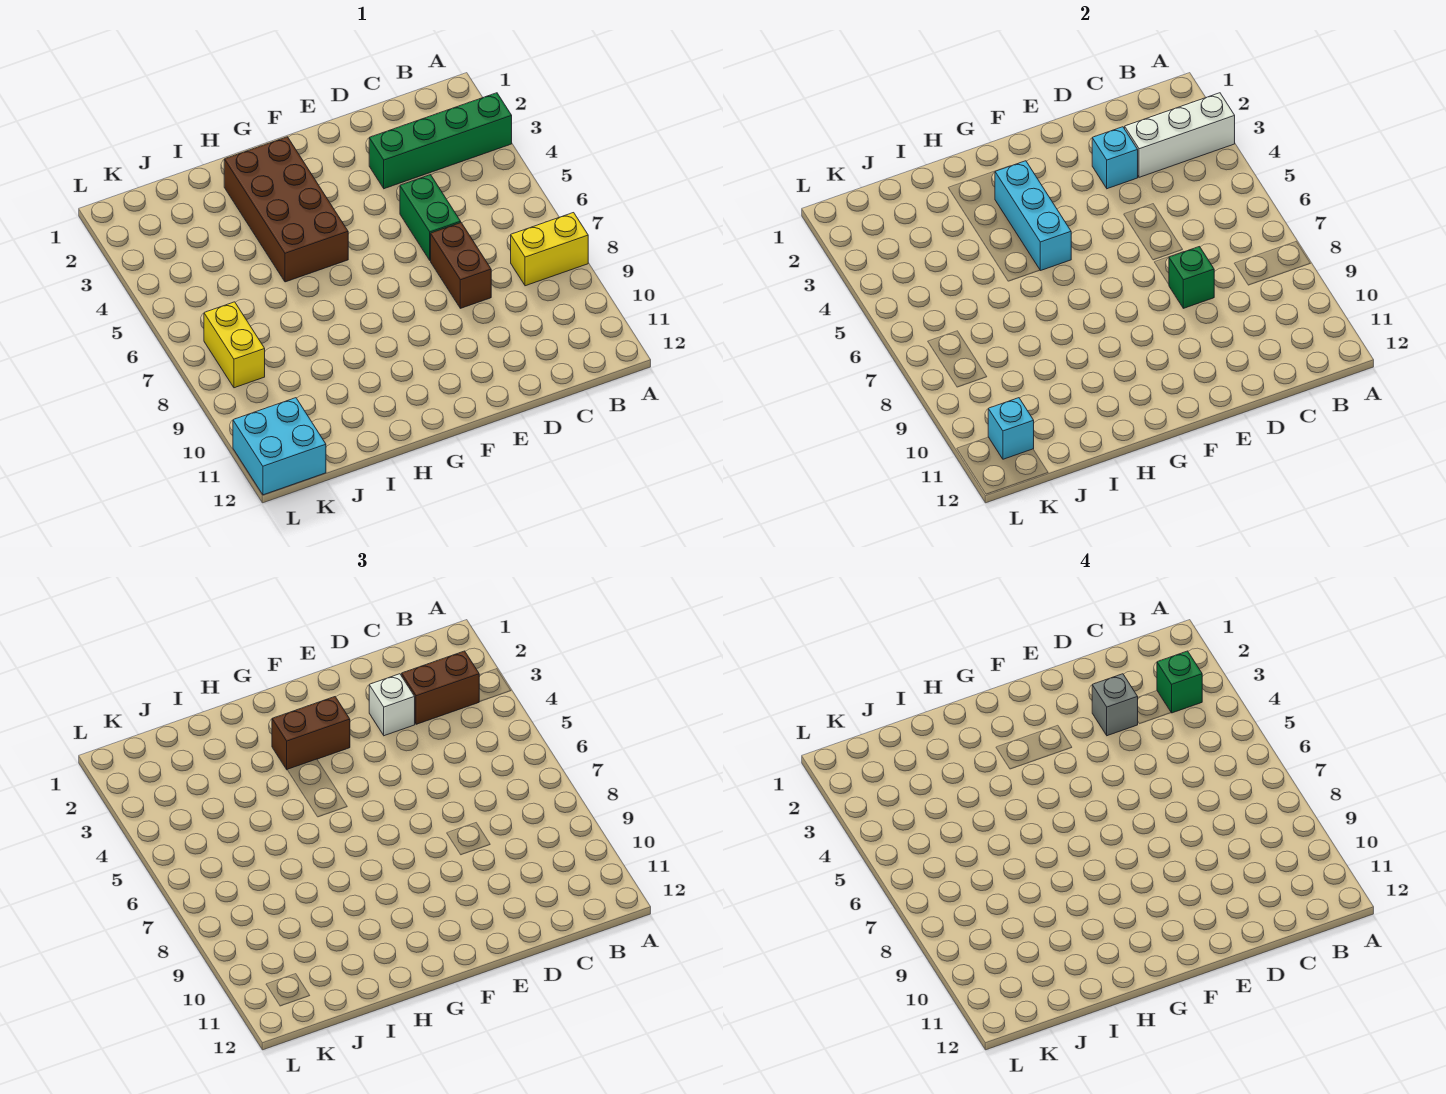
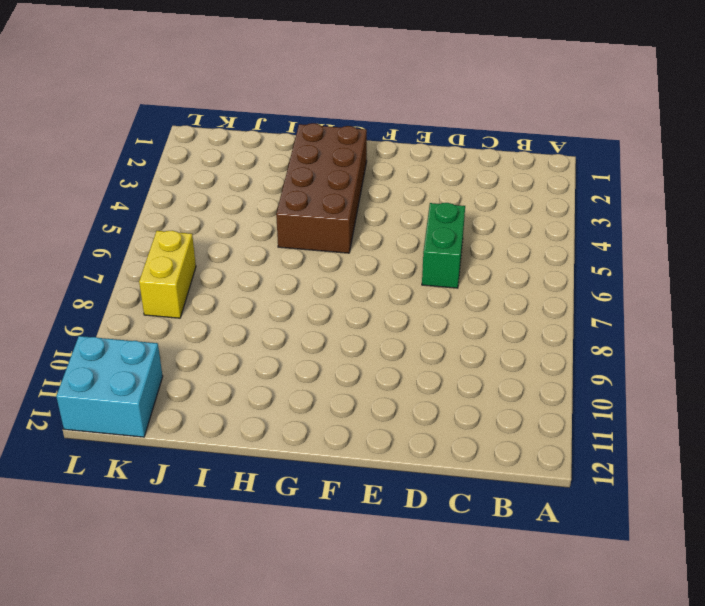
none -> green brick A3:D3 level 1
none -> yellow brick A8:B8 level 1
none -> brown brick D7:D8 level 1

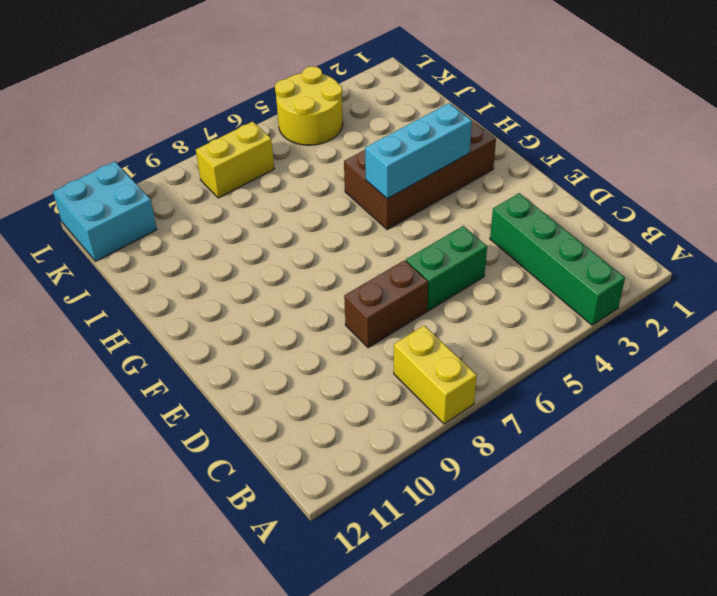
yellow round brick K4:L5 level 1 -> none
none -> white brick A3:C3 level 2
none -> cyan brick D3 level 2
none -> green brick D8 level 2

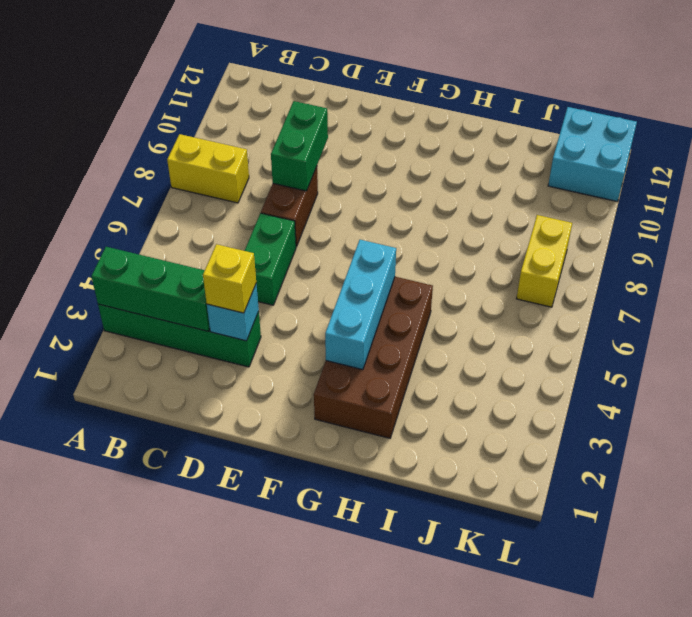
green brick A3:C3 level 2 -> white brick A3:C3 level 2
yellow brick D3 level 3 -> white brick D3 level 3
green brick D8:D9 level 2 -> green brick D8 level 2
none -> cyan brick K11 level 2
none -> brown brick B3:C3 level 3
none -> brown brick F3:G3 level 3

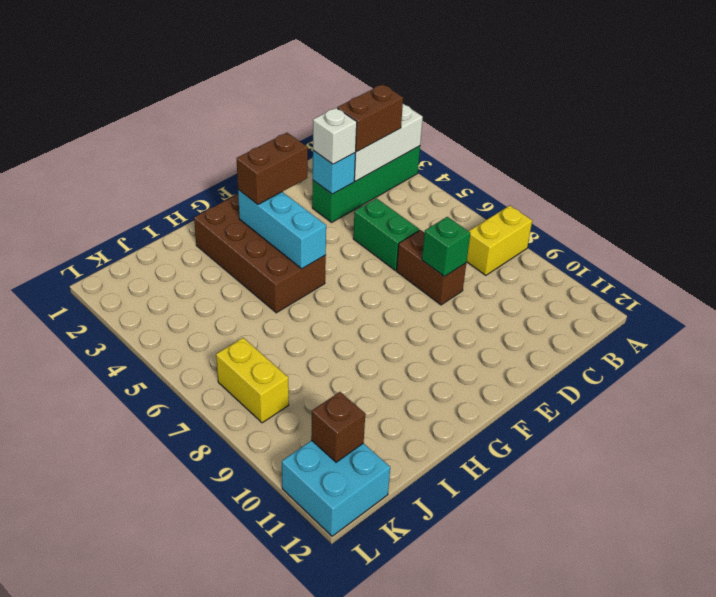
brown brick K11 level 2 -> cyan brick K11 level 2
none -> green brick B3 level 4
none -> grey brick D3 level 4

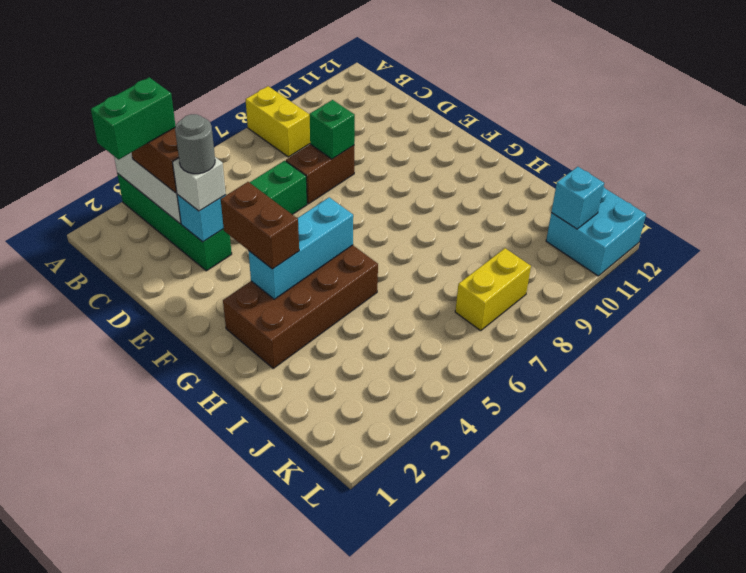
green brick B2:B3 level 4 -> green brick B3 level 4
grey round brick D3 level 4 -> grey brick D3 level 4

